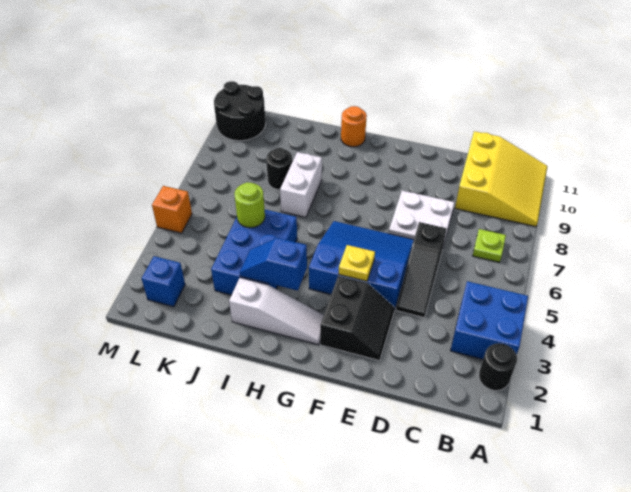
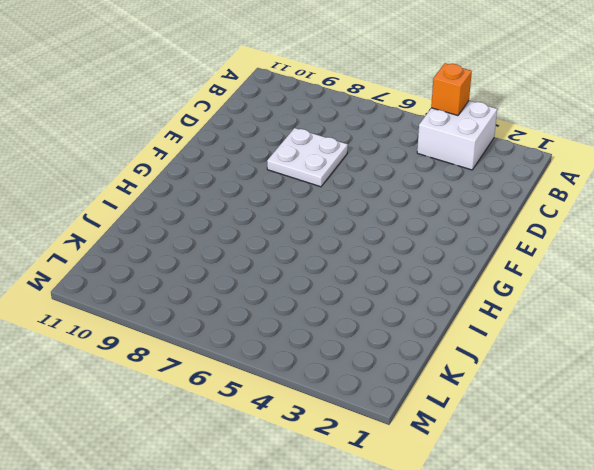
white brick A3:B4 level 1 -> blue brick A3:B4 level 1
orange brick A4 level 2 -> orange brick M5 level 1
none -> black round brick A2 level 1
none -> yellow slope A9:C11 level 1 top C
none -> lime plate B7 level 1

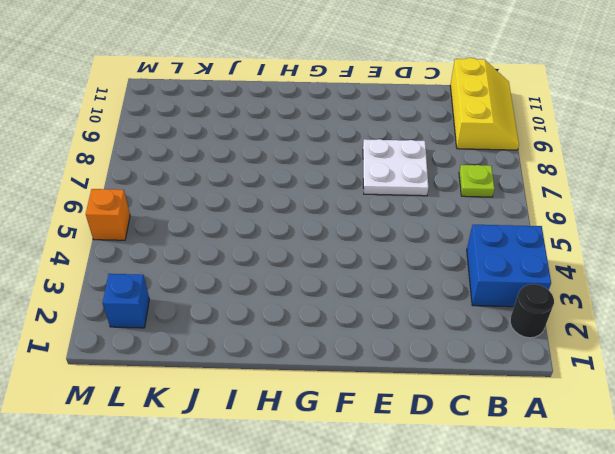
yellow slope A9:B11 level 1 top B -> yellow slope A9:C11 level 1 top C
none -> black slope D4:D6 level 1 top 6
none -> black slope E2:F3 level 1 top F
none -> blue slope E4:G6 level 1 top 4

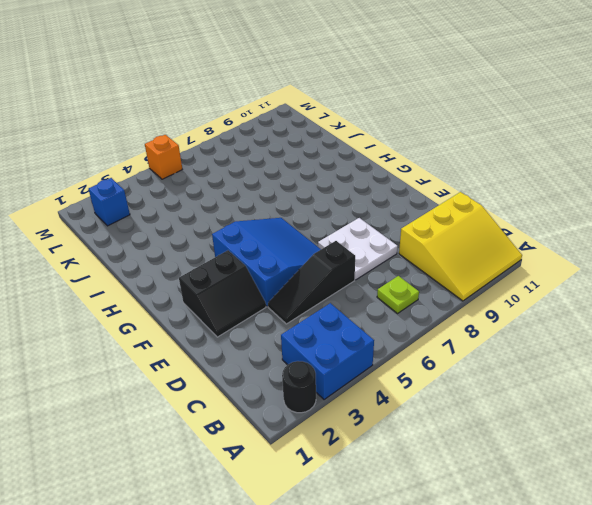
none -> white slope G2:I2 level 1 top I
none -> orange round brick H11 level 1
none -> blue brick I3:J5 level 1

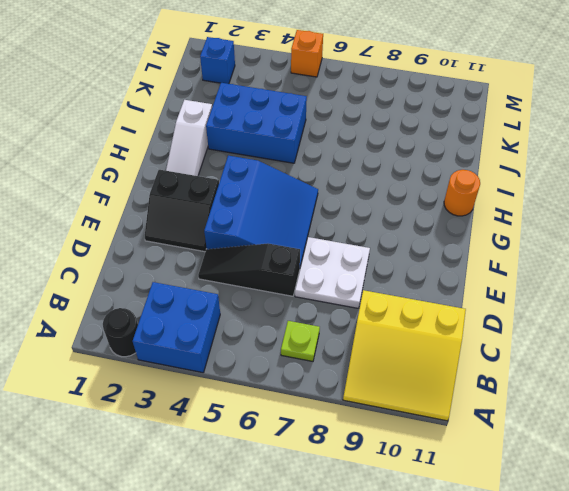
none -> white brick I7:I8 level 1
none -> black round brick J8 level 1
none -> black round brick L10:M11 level 1

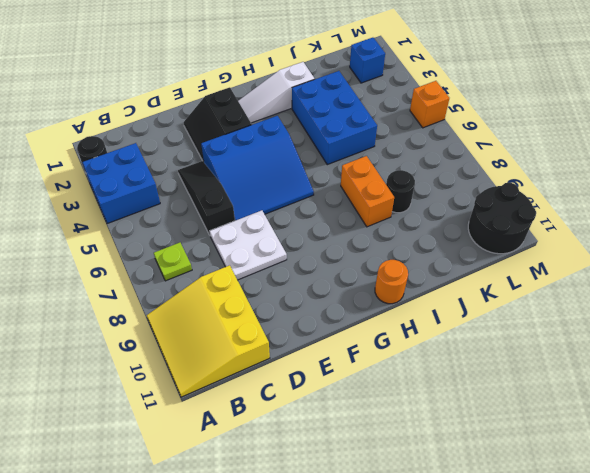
orange brick I7:I8 level 1 -> white brick I7:I8 level 1
none -> yellow plate F4 level 2
none -> blue slope H3:I3 level 2 top H
none -> lime round brick J5 level 2

